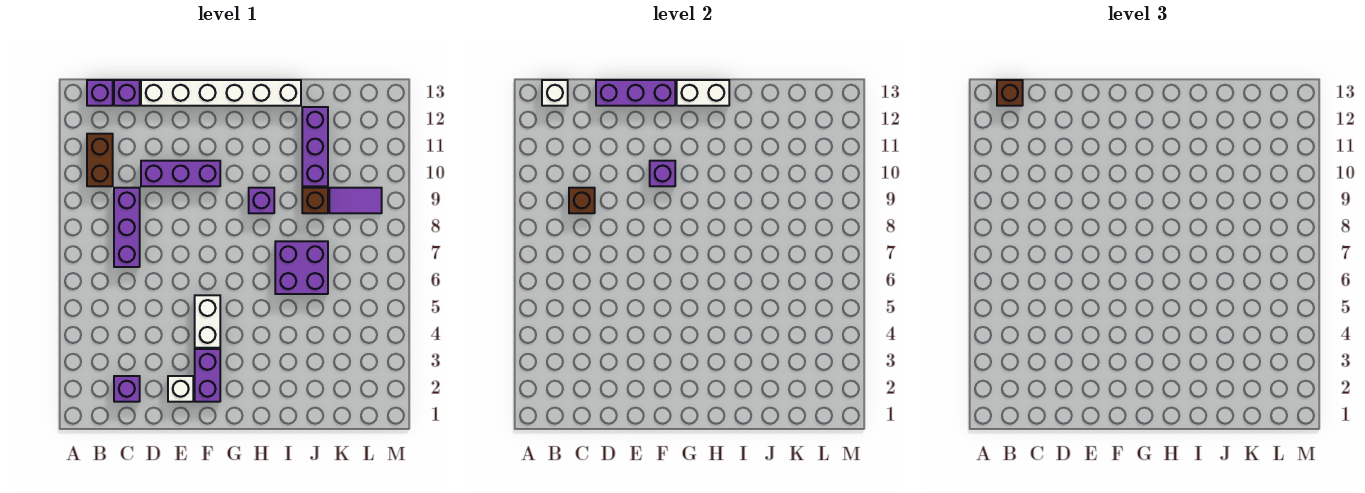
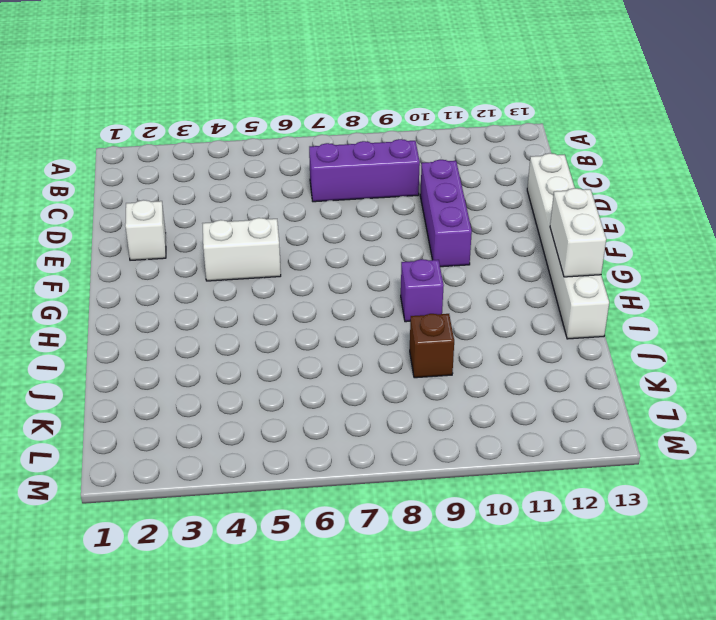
none -> brown brick B10:B11 level 1
none -> purple brick B13 level 1
none -> purple brick C2 level 1

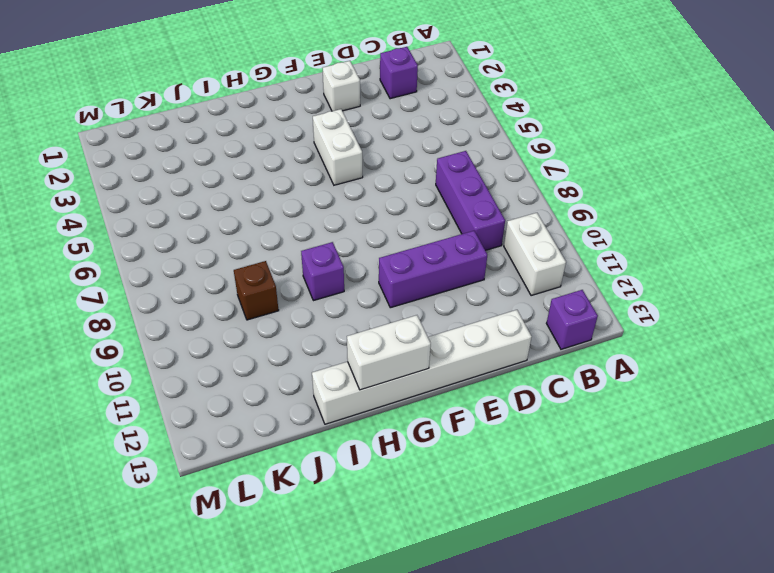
white brick B10:B11 level 1 -> brown brick B10:B11 level 1
none -> purple brick C13 level 1
none -> purple brick F2:F3 level 1
none -> purple brick I6:J7 level 1

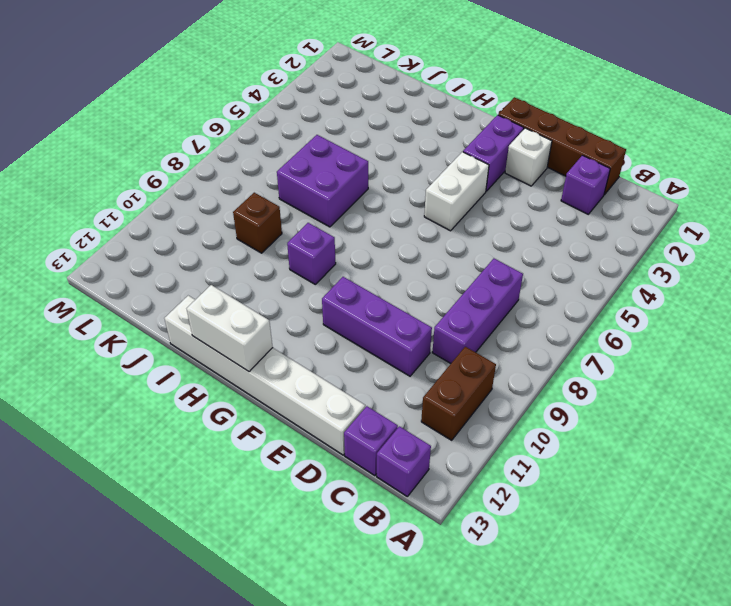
brown brick C1:F1 level 1 -> none
none -> purple brick J10:J12 level 1
none -> purple tile K9:L9 level 1
none -> white brick B13 level 2

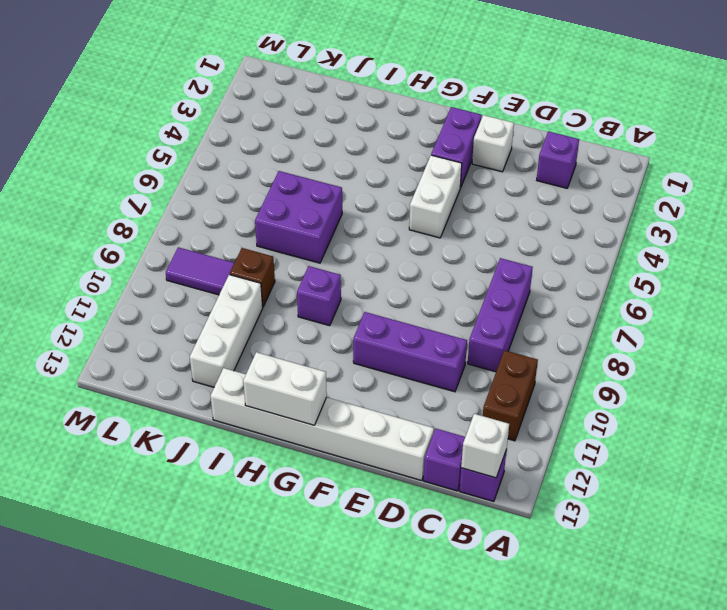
white brick J10:J12 level 1 -> purple brick J10:J12 level 1
none -> brown brick C9 level 2
none -> purple brick D13:F13 level 2
none -> purple brick F10 level 2

